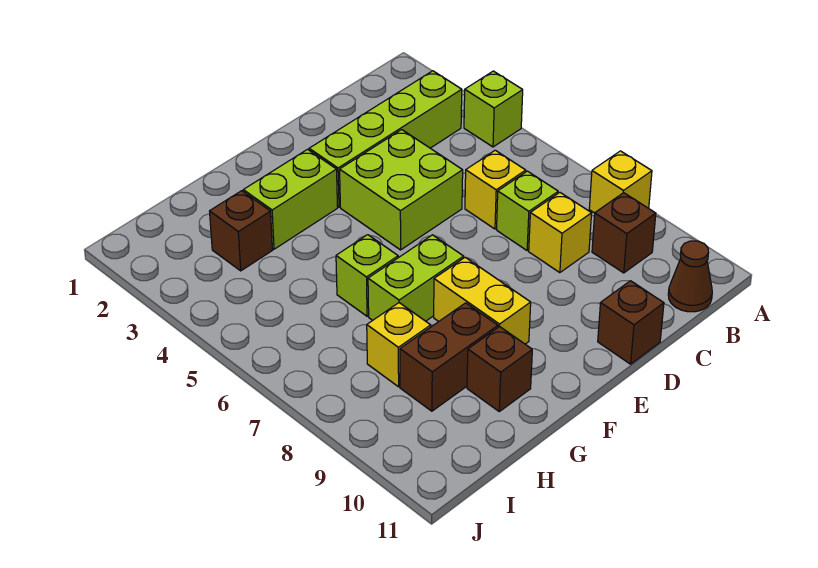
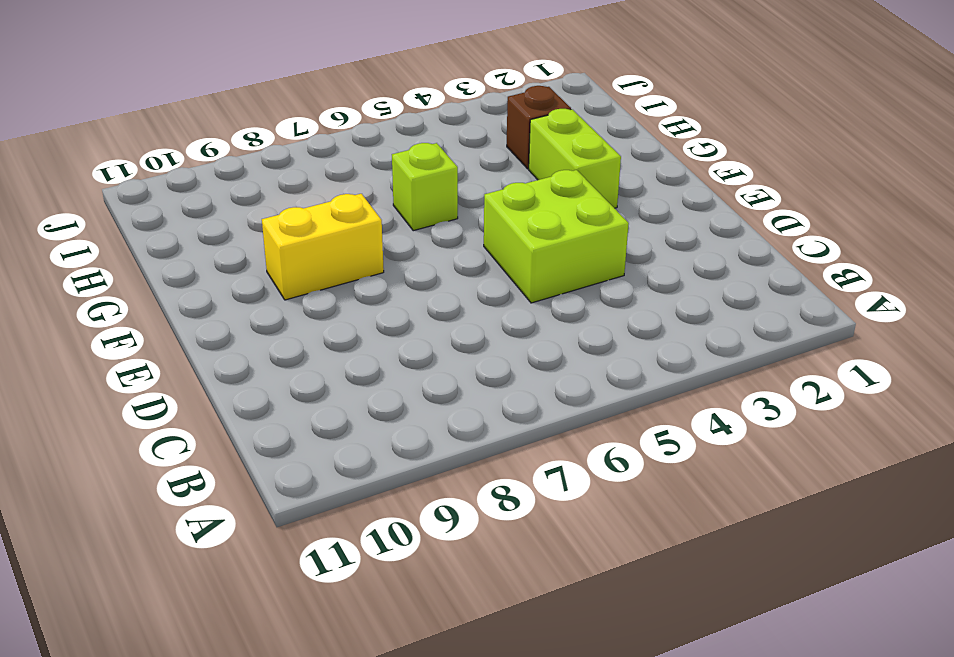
none -> lime brick A4 level 1
none -> yellow brick A8 level 1
none -> lime brick B3:E3 level 1

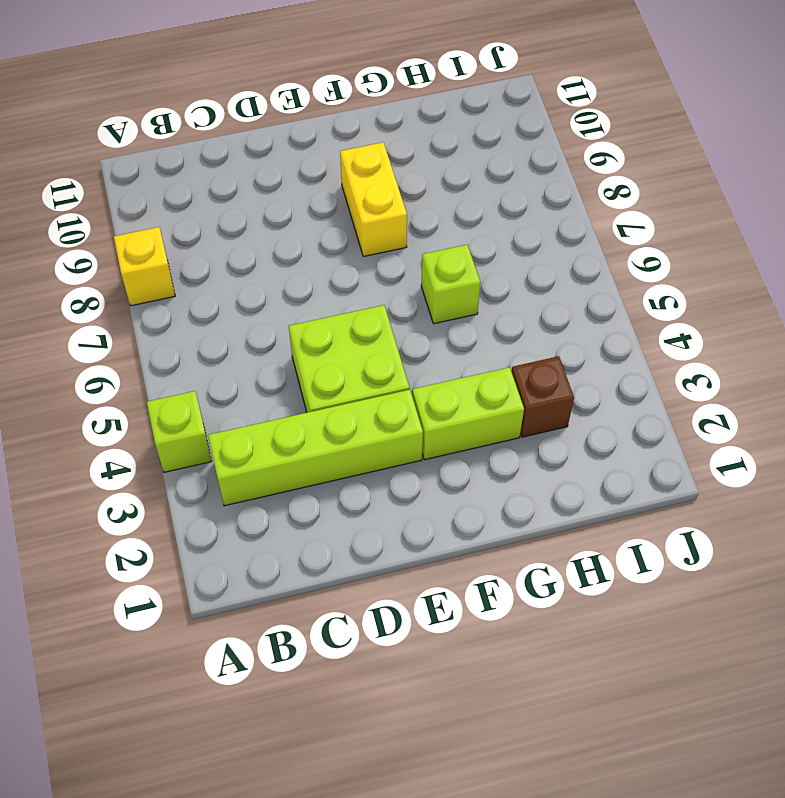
none -> brown brick B9 level 1
none -> brown cone B11 level 1
none -> yellow brick C6 level 1

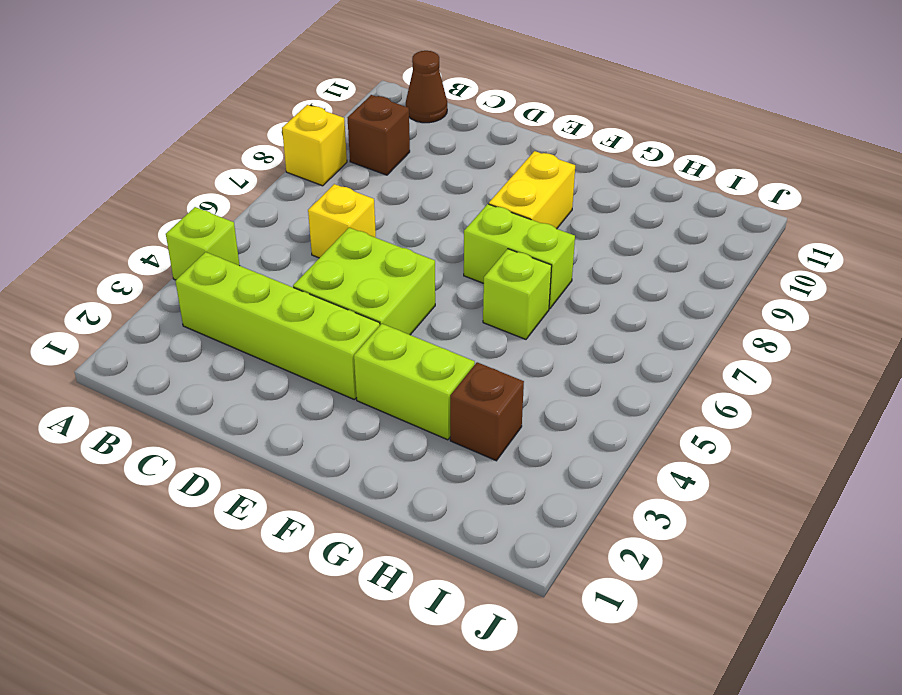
none -> lime brick C7 level 1
none -> yellow brick C8 level 1
none -> brown brick D11 level 1

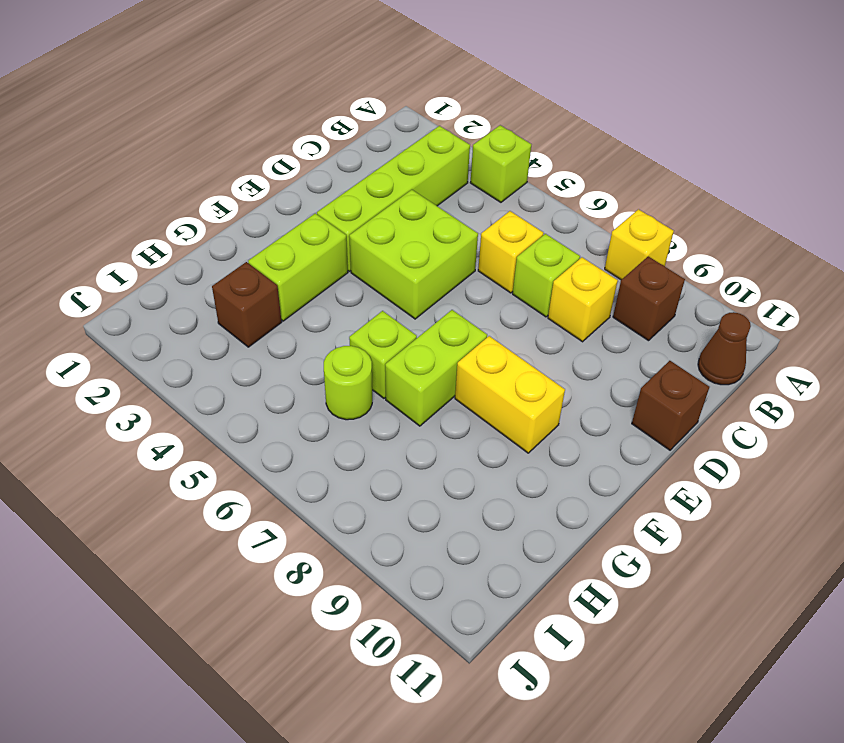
lime round brick H6 level 1 -> none
none -> brown brick G9:H9 level 1
none -> brown brick G10 level 1
none -> yellow brick H8 level 1

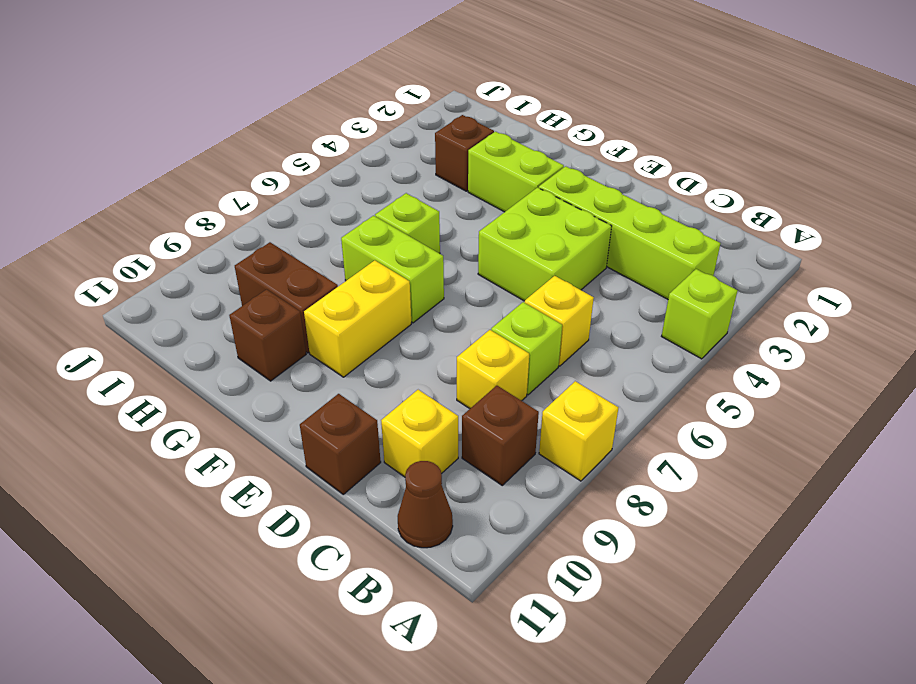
yellow brick C10 level 1 -> yellow brick H8 level 1

